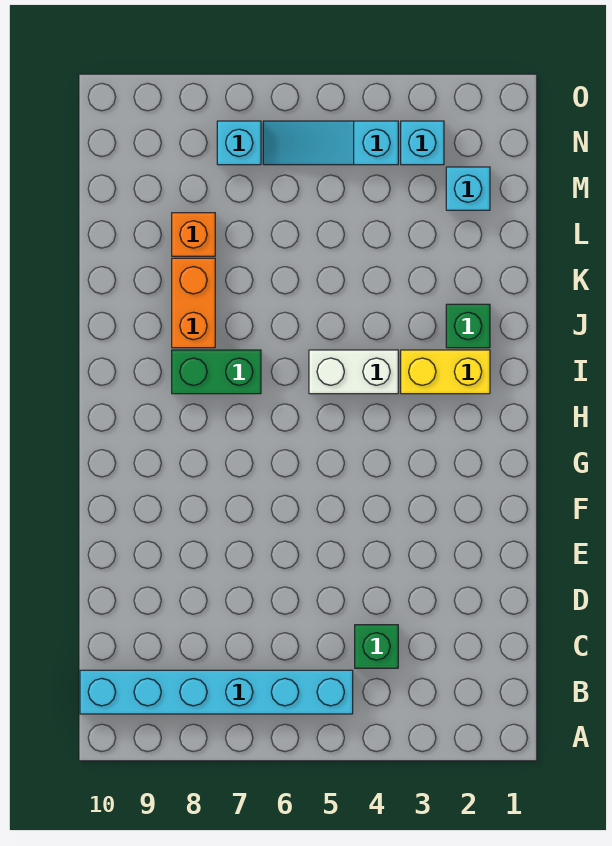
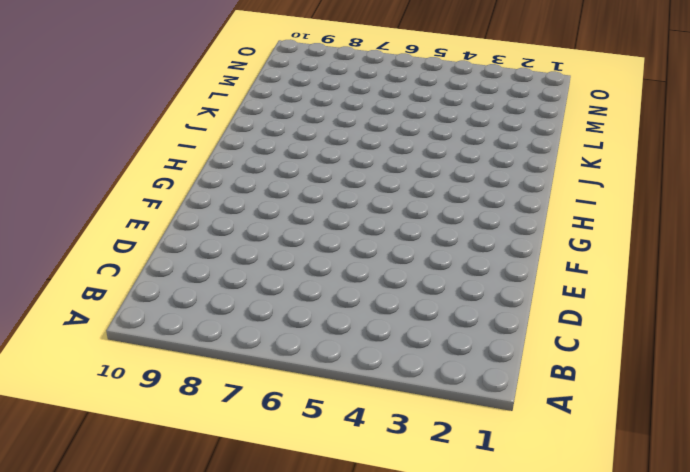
none -> cyan brick B5:B10 level 1
none -> green brick C4 level 1
none -> yellow brick I2:I3 level 1

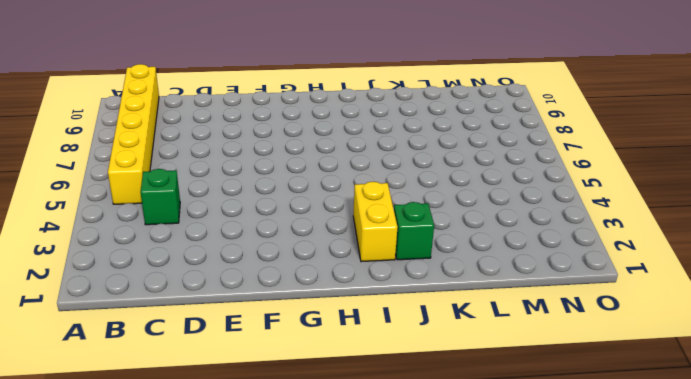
yellow brick B5:B10 level 1 -> cyan brick B5:B10 level 1
none -> white brick I4:I5 level 1
none -> green brick I7:I8 level 1
none -> orange brick J8:K8 level 1

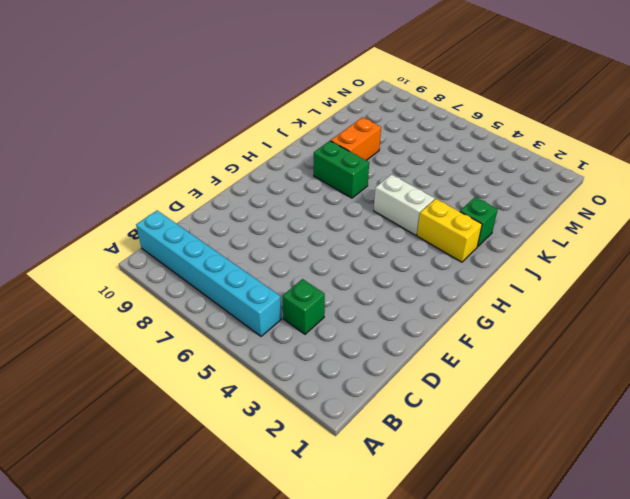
none -> orange brick L8 level 1
none -> cyan brick M2 level 1
none -> cyan brick N3 level 1

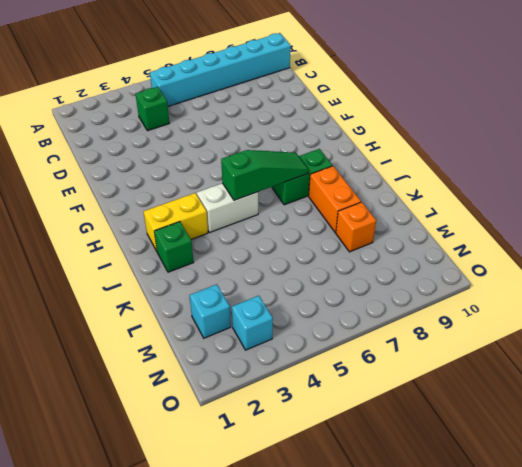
green slope I5:I7 level 2 top 5 -> none
none -> cyan slope N4:N6 level 1 top 4
none -> cyan brick N7 level 1

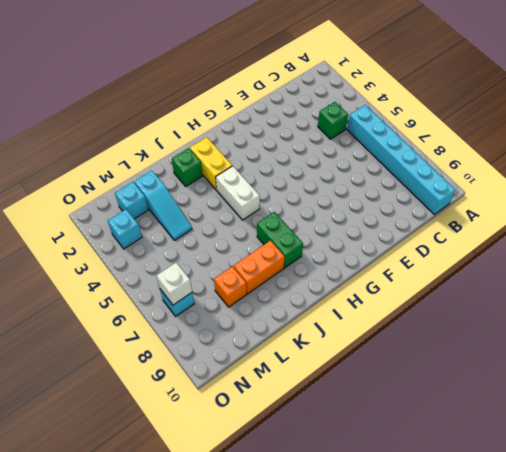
cyan slope L2:L4 level 1 top 2 -> cyan slope N4:N6 level 1 top 4
white brick N7 level 2 -> none

